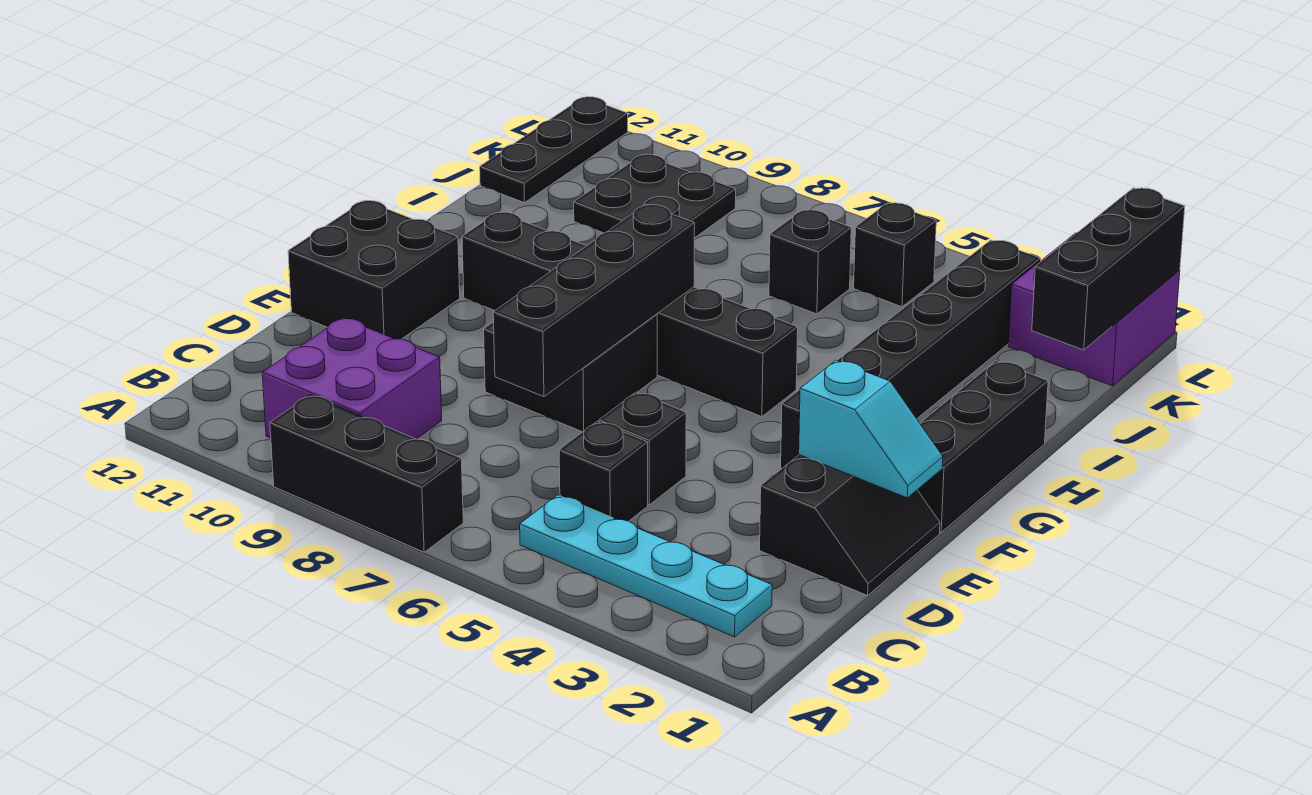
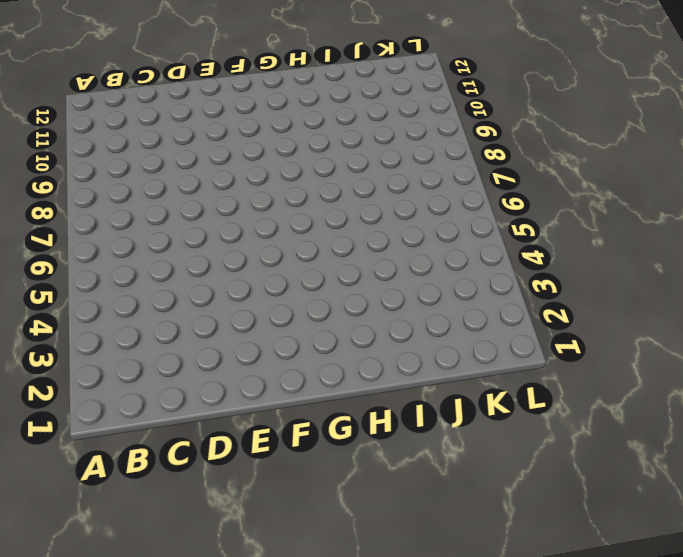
none -> black brick A7:A9 level 1
none -> cyan plate B2:B5 level 1
none -> purple brick B9:C10 level 1

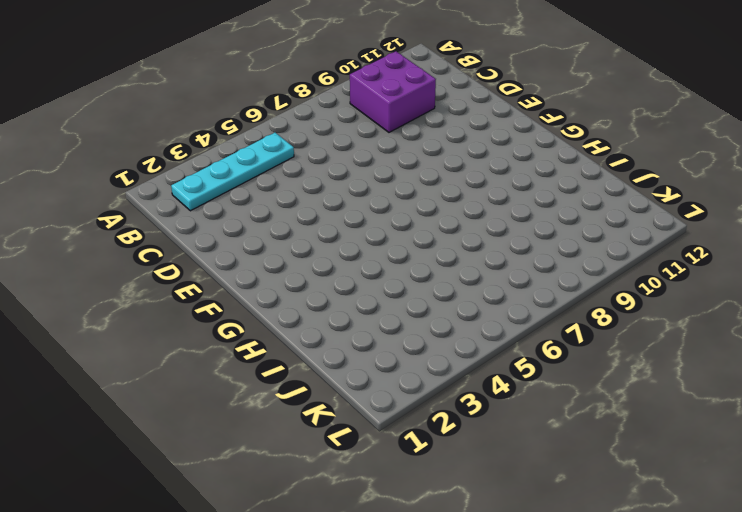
none -> black brick A7:A9 level 1
none -> black brick C5 level 1
none -> black slope D1:E2 level 1 top 2

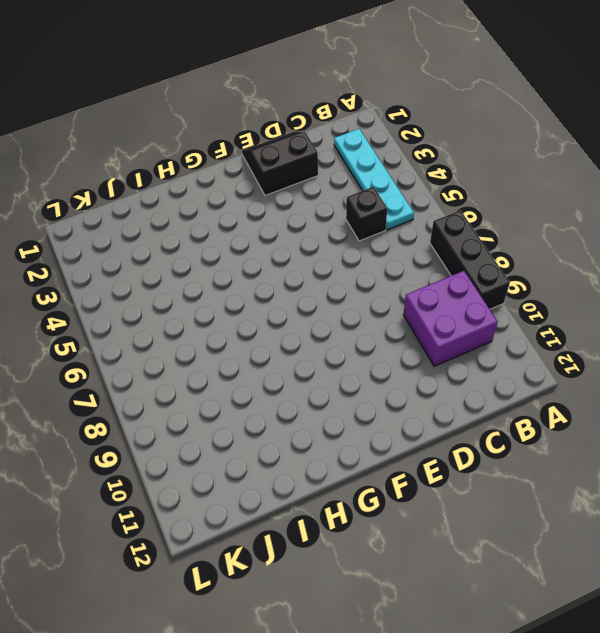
none -> black brick D5 level 1
none -> black brick E7:F8 level 1
none -> black brick E11:F12 level 1

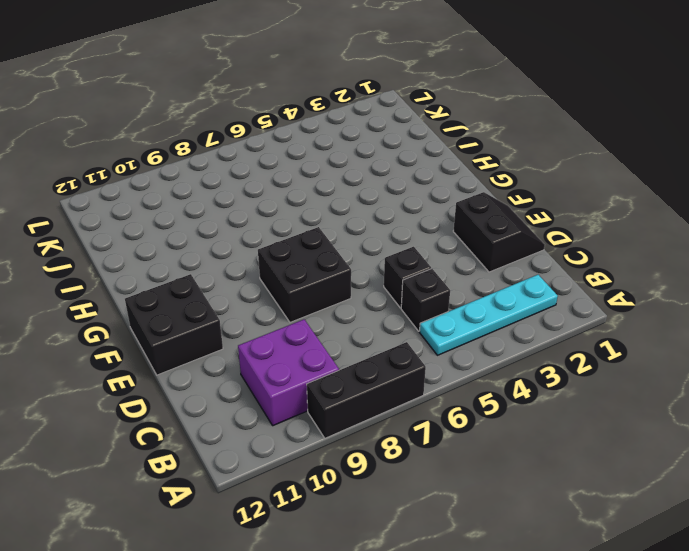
none -> black brick F1:H1 level 1
none -> black brick F3:K3 level 1
none -> black brick G5:G10 level 1

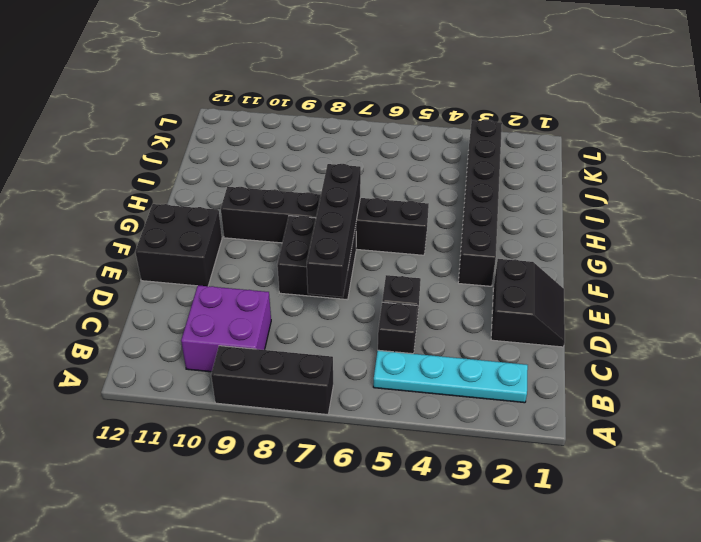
none -> black brick F1:H1 level 1
none -> black brick J6 level 1
none -> black plate J9:K10 level 1

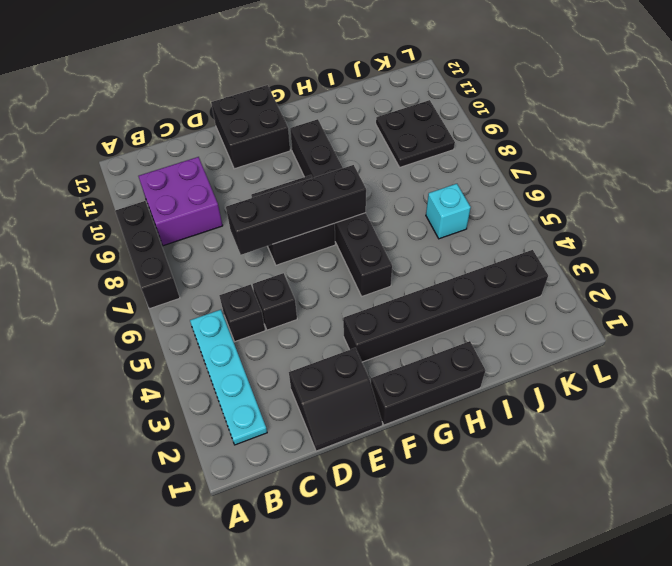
cyan brick J6 level 1 -> black brick J6 level 1
none -> black plate J12:L12 level 1
none -> purple brick K1:L2 level 1
none -> black brick K5 level 1

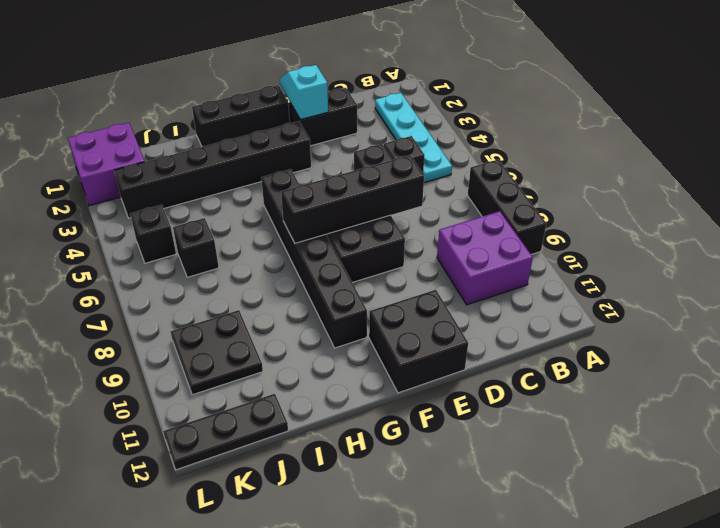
none -> black brick J1:L1 level 2

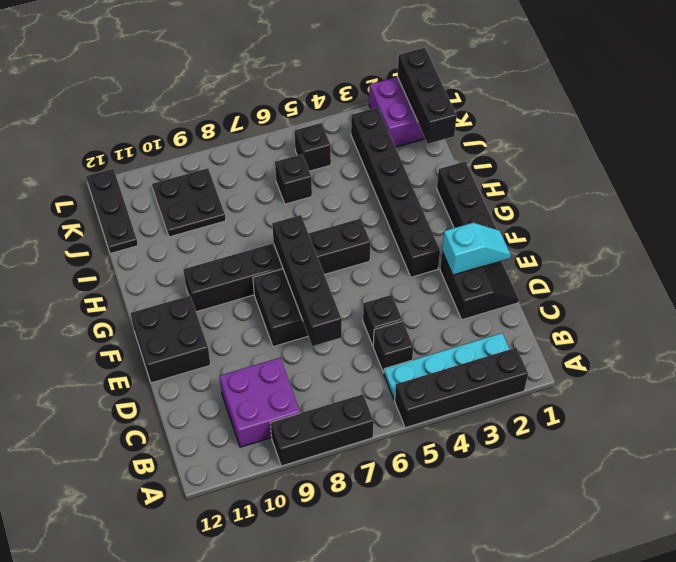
black brick A2:A5 level 1 -> none

